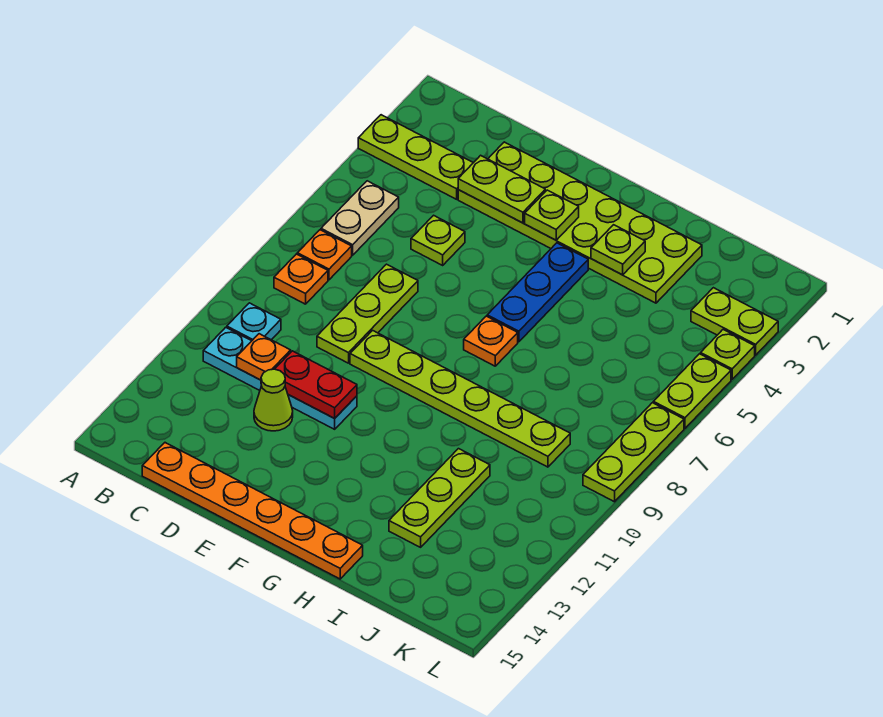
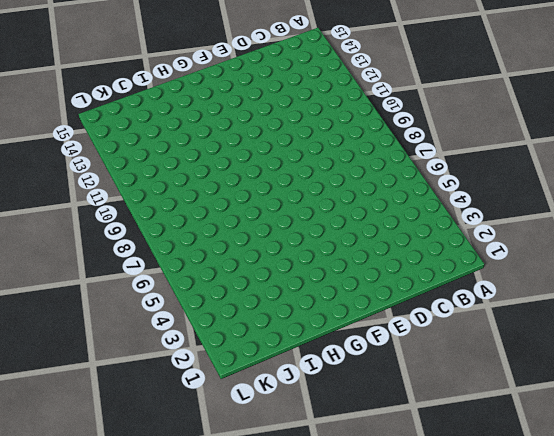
none -> lime plate A3:C3 level 1
none -> tan plate B5:B6 level 1
none -> orange plate B7 level 1

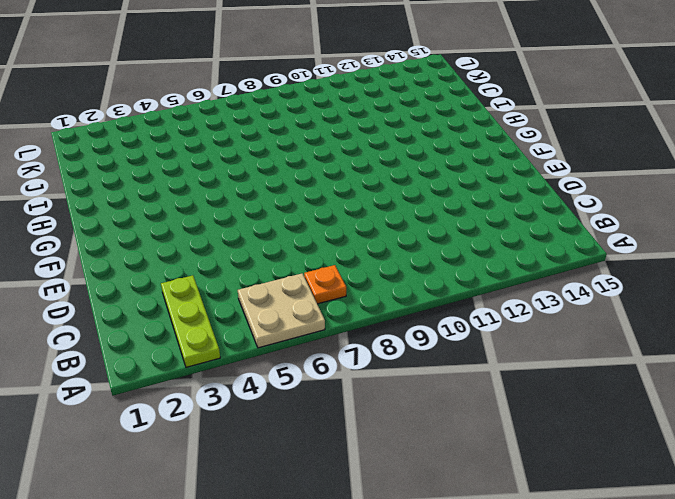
tan plate A5:B6 level 1 -> tan plate B5:B6 level 1
none -> orange plate B8 level 1
none -> cyan plate B10 level 1
none -> cyan plate B11:E11 level 1

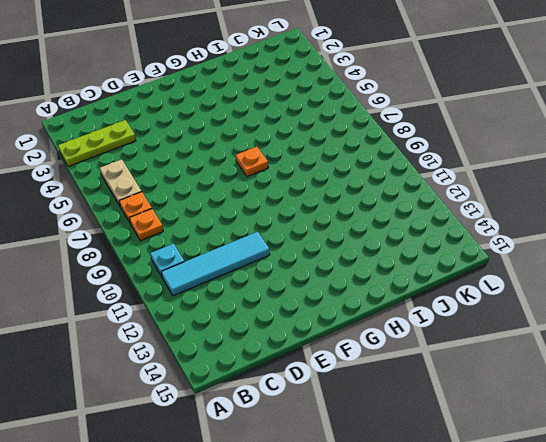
cyan tile B11:E11 level 1 -> cyan plate B11:E11 level 1
none -> orange plate C15:H15 level 1
none -> lime plate D2:I3 level 1
none -> lime plate D5 level 1

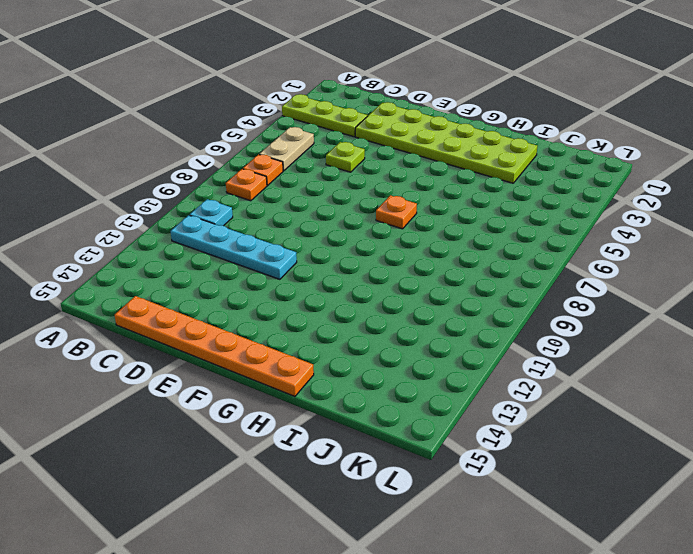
none -> lime plate D7:D9 level 1
none -> lime cone D12 level 1
none -> lime plate E9:J9 level 1

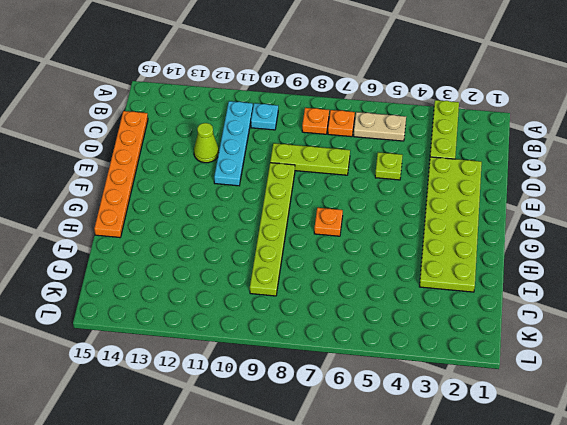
none -> blue plate G4:G6 level 1
none -> lime plate I11:I13 level 1
none -> lime plate K3:L3 level 1

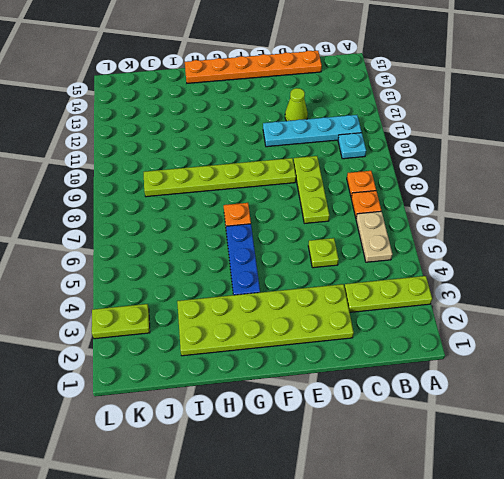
none -> lime plate I11:I13 level 1
none -> lime plate L4 level 1
none -> lime plate L5:L6 level 1

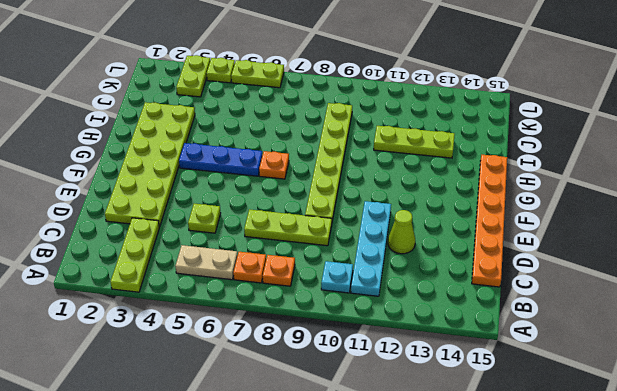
none -> lime plate L7:L9 level 1
none -> orange plate C11 level 2
none -> lime plate D3:E3 level 2

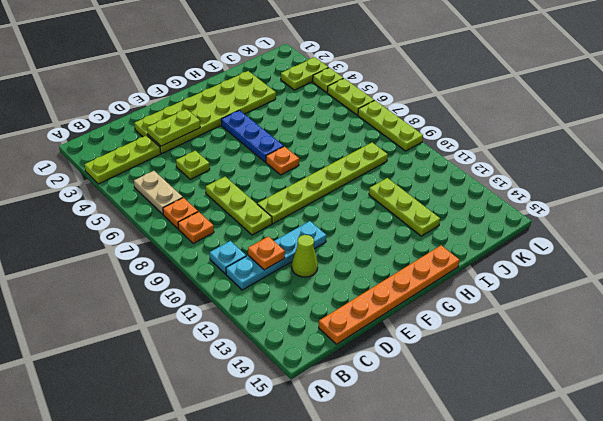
none -> red plate D11:E11 level 2
none -> lime plate F3 level 2
none -> lime plate H3 level 2

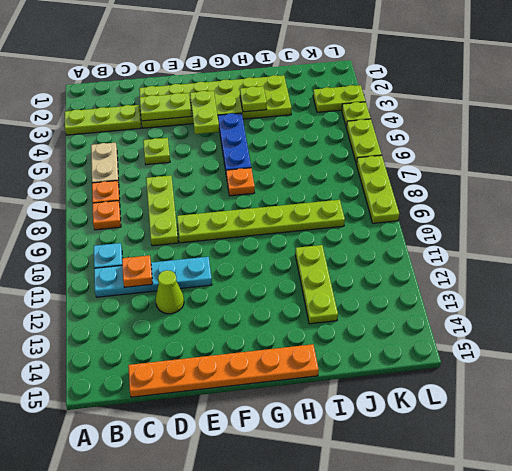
lime plate F3:F4 level 2 -> lime plate F3 level 2
none -> red plate D11:E11 level 2

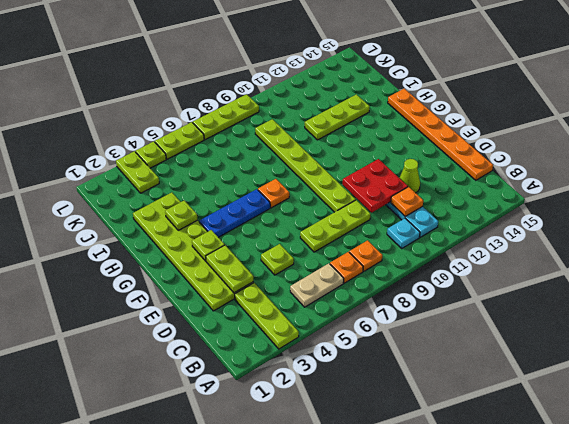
red plate D10:E11 level 2 -> red plate D11:E11 level 2

